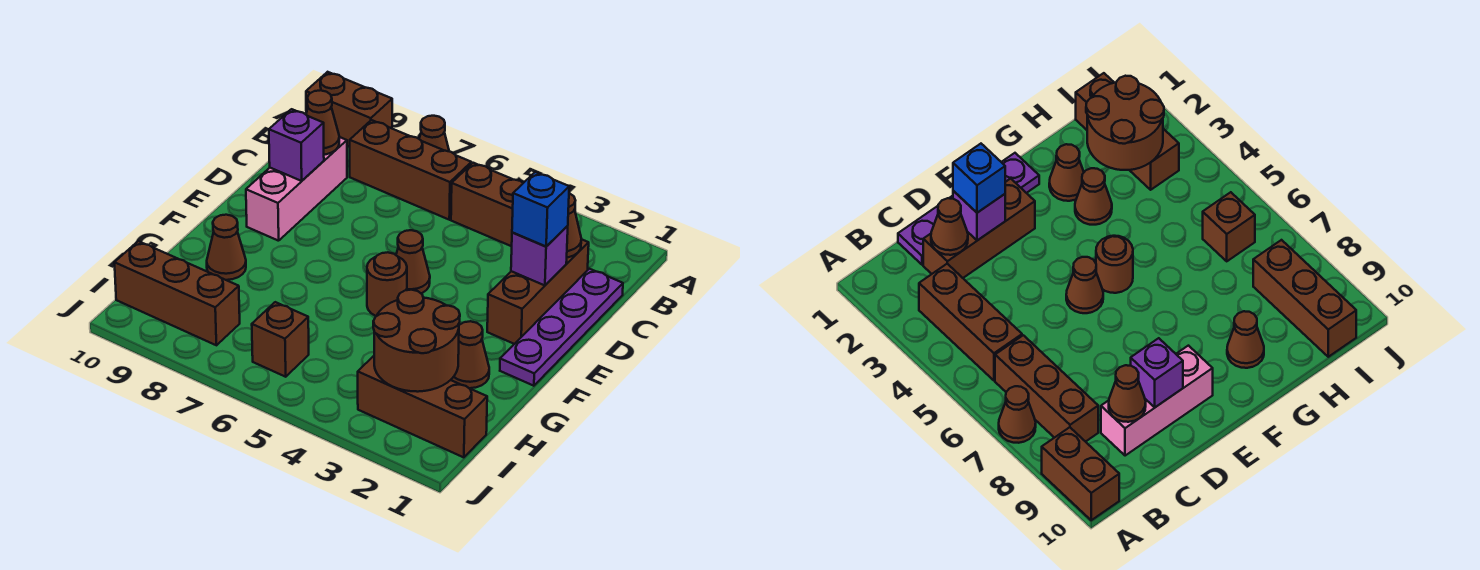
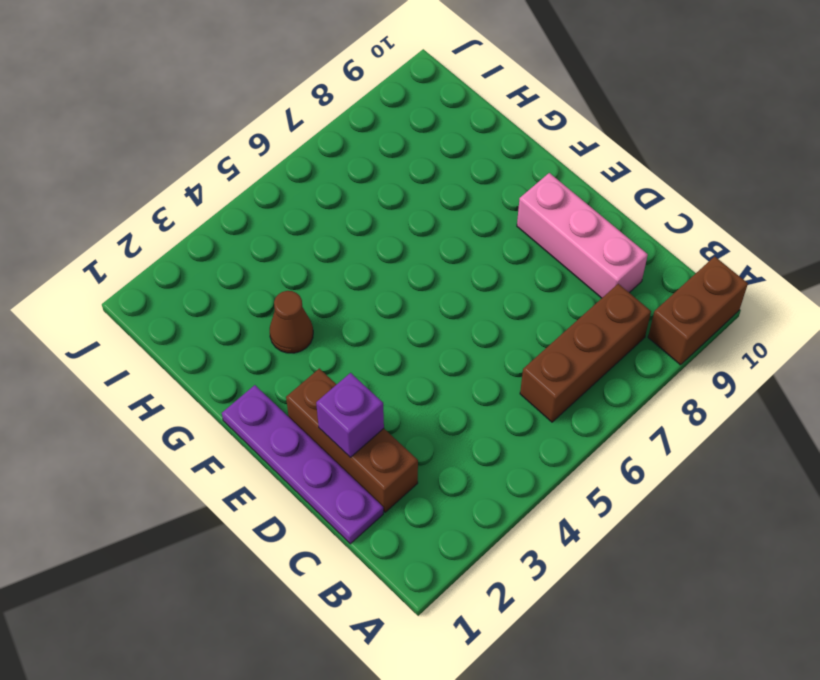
none -> brown cone A7 level 1
none -> brown brick B3:B5 level 1
none -> brown cone E5 level 1

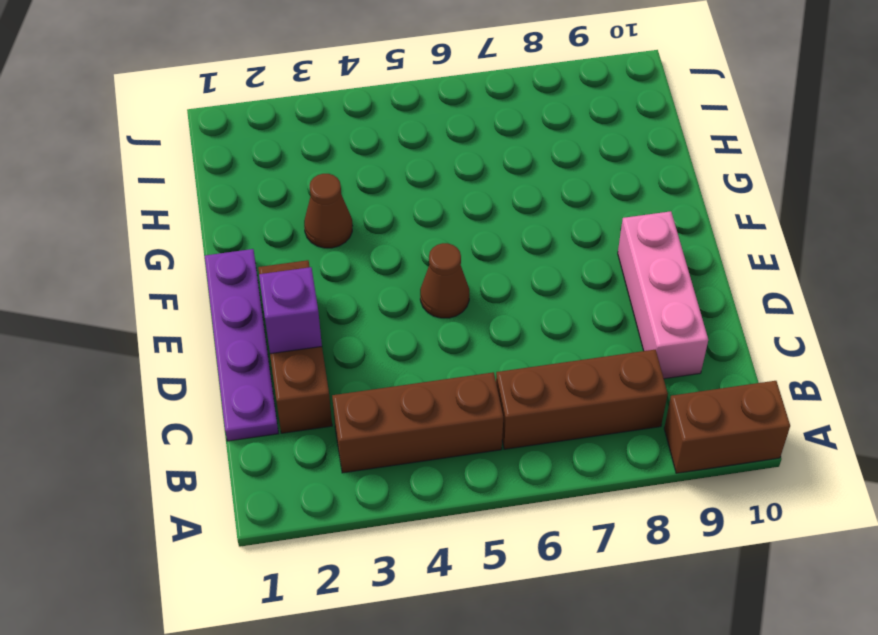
none -> brown cone A7 level 1
none -> brown round brick F5 level 1
none -> brown cone G2 level 1

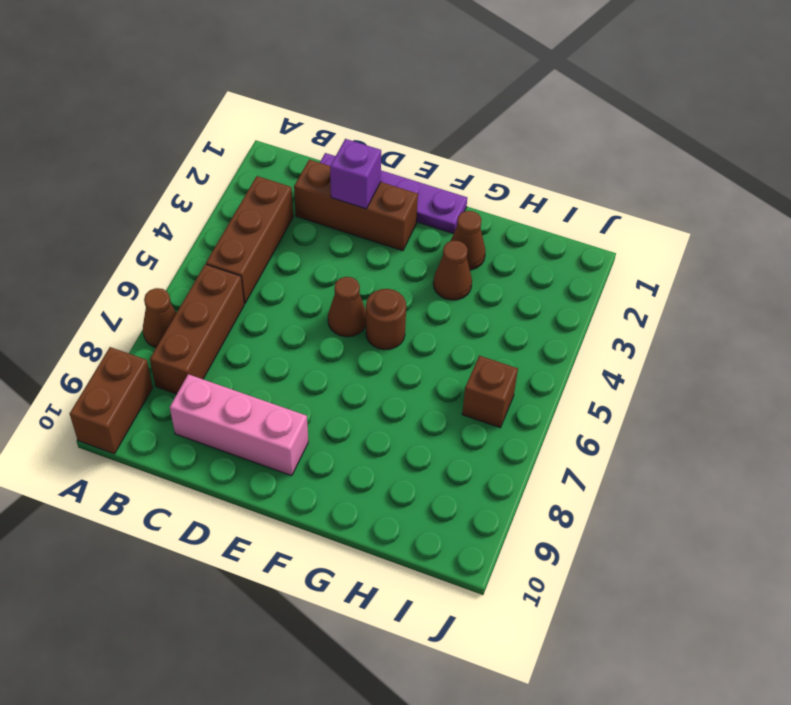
none -> brown cone G9 level 1
none -> brown brick I1:I3 level 1
none -> brown brick I8:I10 level 1

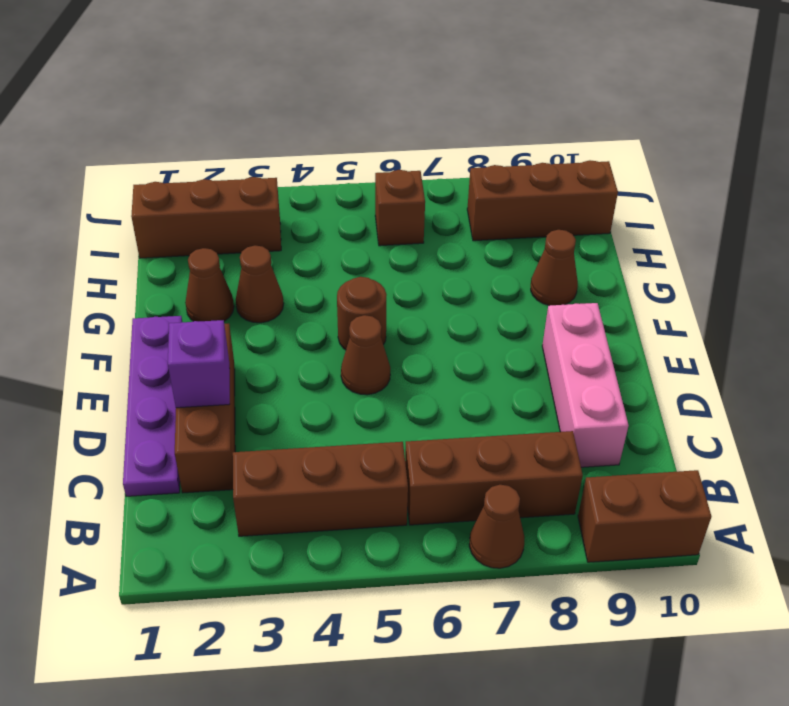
none -> brown cone C2 level 2
none -> brown cone C9 level 2
none -> purple brick D9 level 2

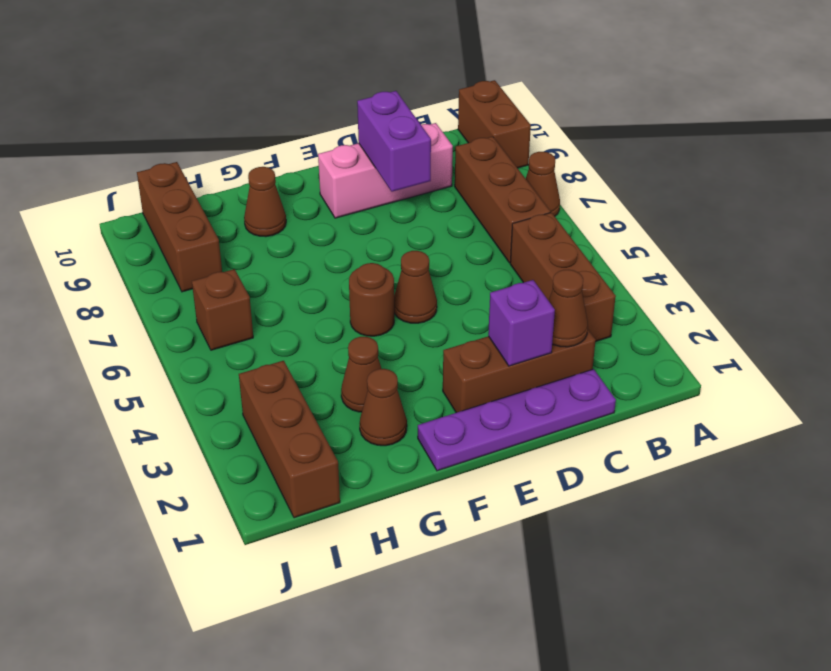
purple brick D8:D9 level 2 -> purple brick D9 level 2
none -> brown cone C9 level 2
none -> brown round brick H2:I3 level 2
none -> blue brick D2 level 3

